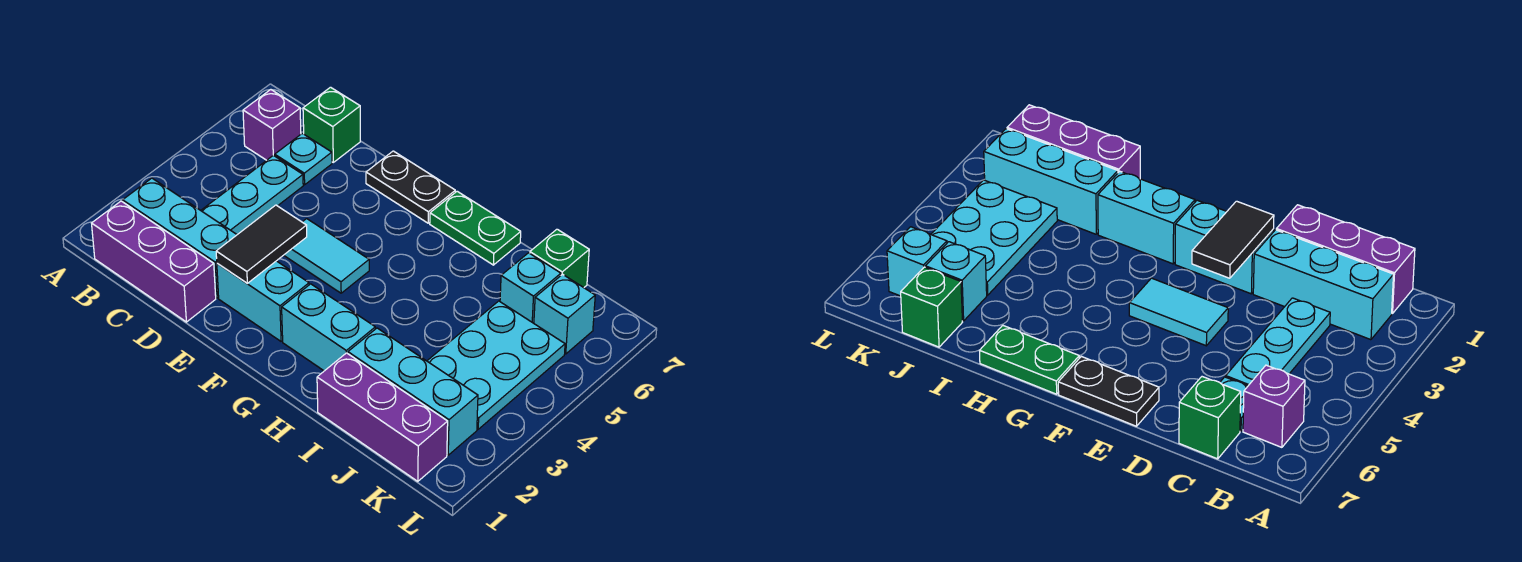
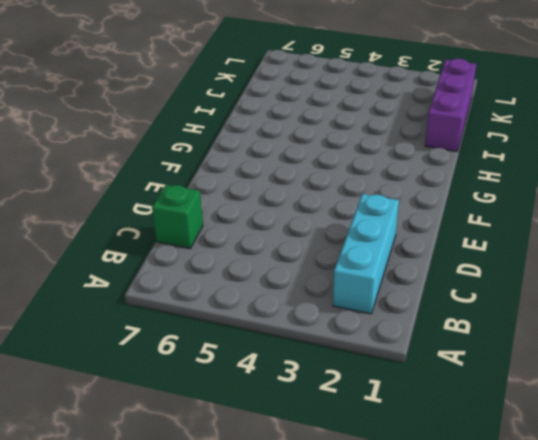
none -> purple brick B1:D1 level 1
none -> purple brick B6 level 1
none -> cyan plate C3:C5 level 1

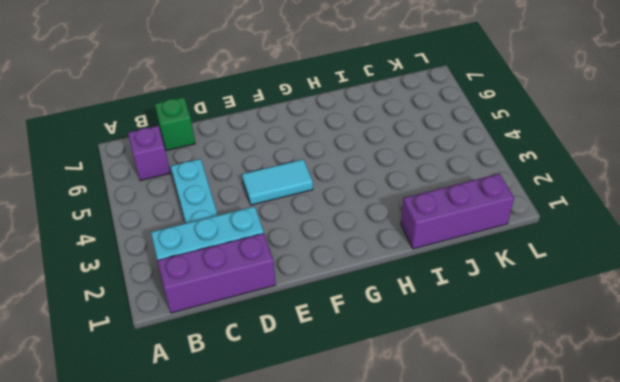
none -> cyan plate C6 level 1
none -> cyan brick E2:F2 level 1
none -> black plate E7:F7 level 1

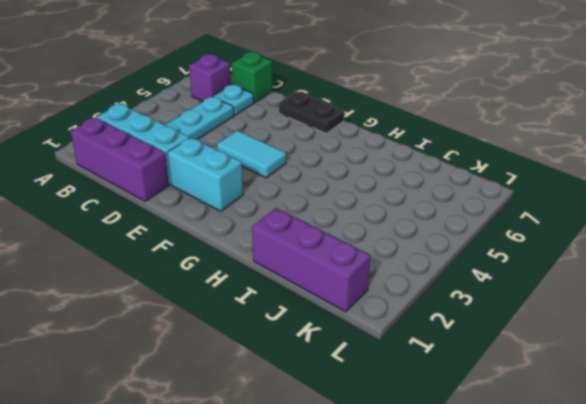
none -> cyan brick G2:H2 level 1
none -> green plate G7:H7 level 1
none -> cyan brick I2:K2 level 1

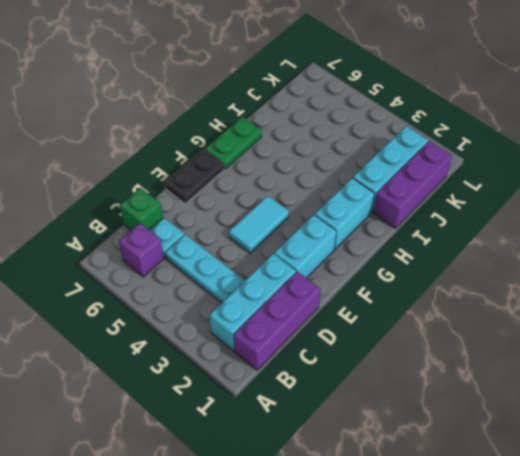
none -> cyan plate J3:K5 level 1
none -> cyan brick J6 level 1
none -> green brick J7 level 1

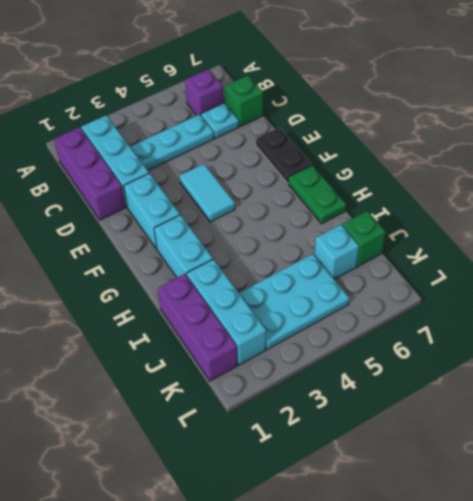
none -> cyan brick K6 level 1
none -> black tile E2:E3 level 2

